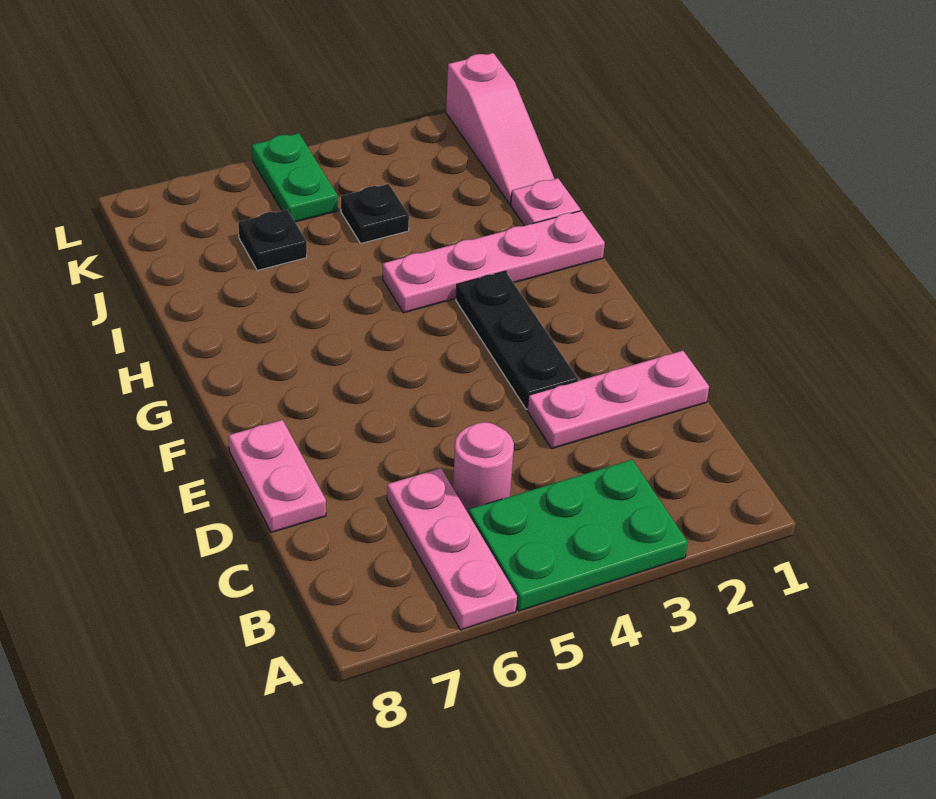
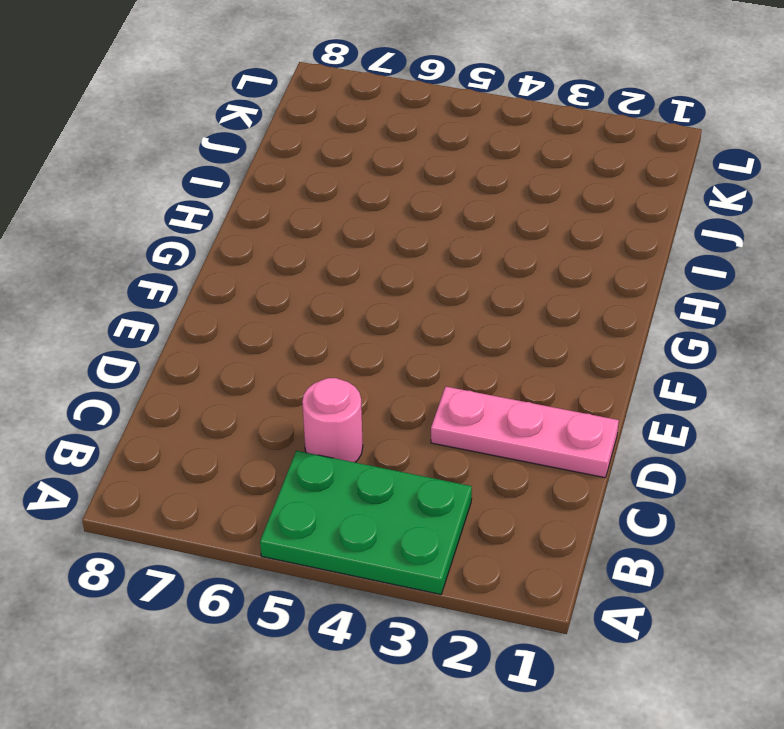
none -> pink plate A6:C6 level 1
none -> pink plate D8:E8 level 1
none -> black plate E3:G3 level 1

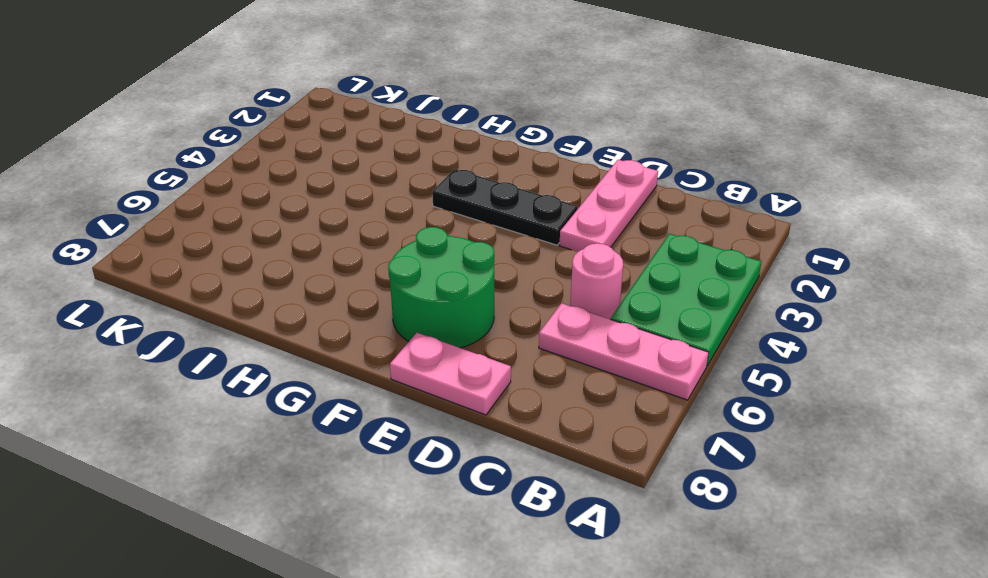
green round brick E6:F7 level 1 -> none
none -> pink plate H1:H4 level 1
none -> pink plate I1 level 1
none -> pink slope J1:L1 level 1 top L

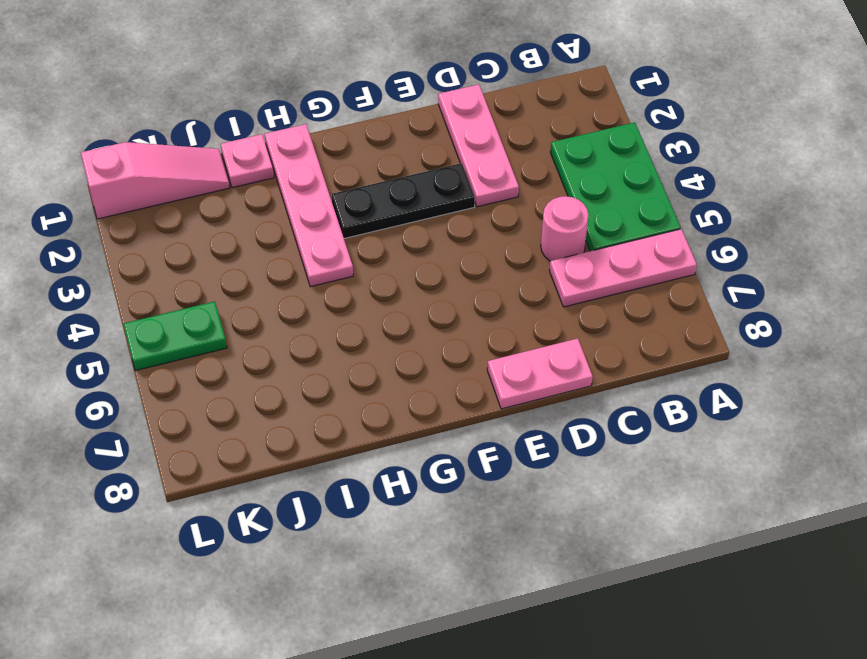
none -> black plate J4 level 1
none -> black plate J6 level 1

